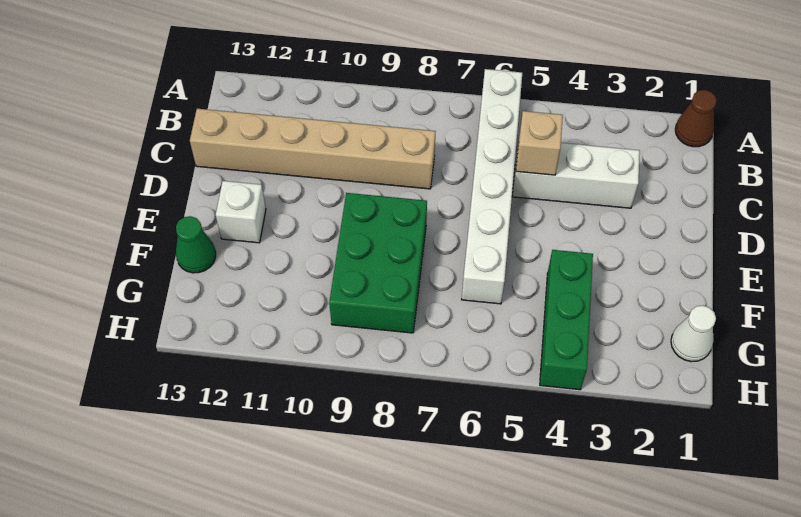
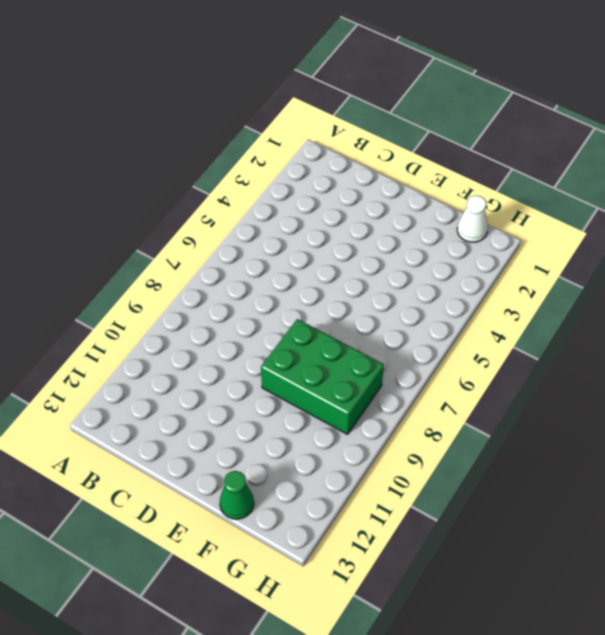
none -> brown cone A1 level 1
none -> white brick A6:F6 level 1

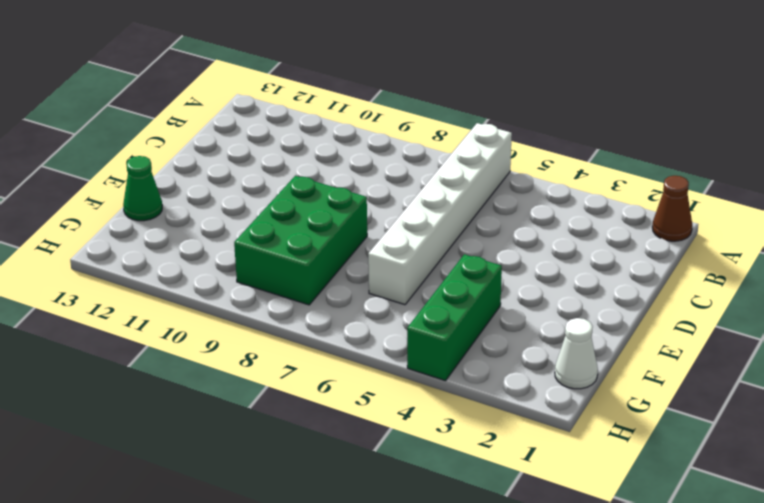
none -> white brick C3:C5 level 1
none -> tan brick C8:C13 level 1

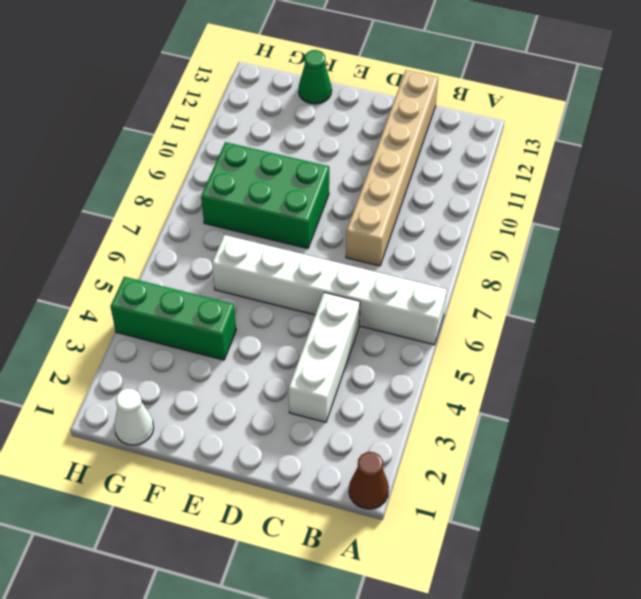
none -> white brick E12 level 1
none -> tan brick C5 level 2

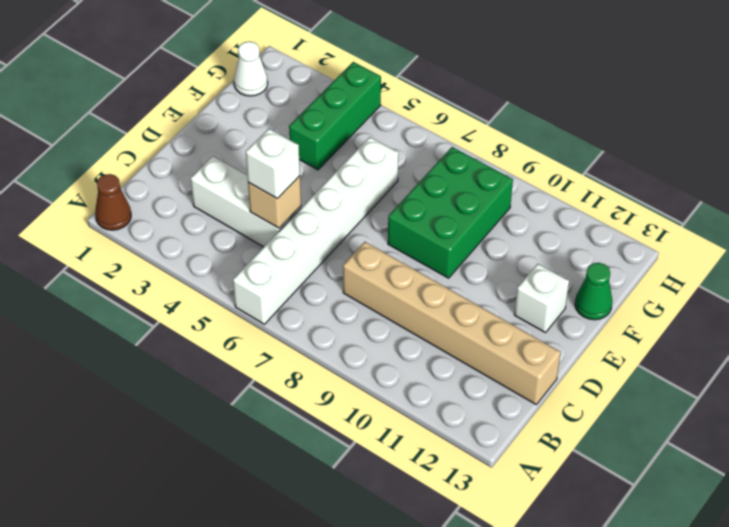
white brick C5 level 3 -> none

